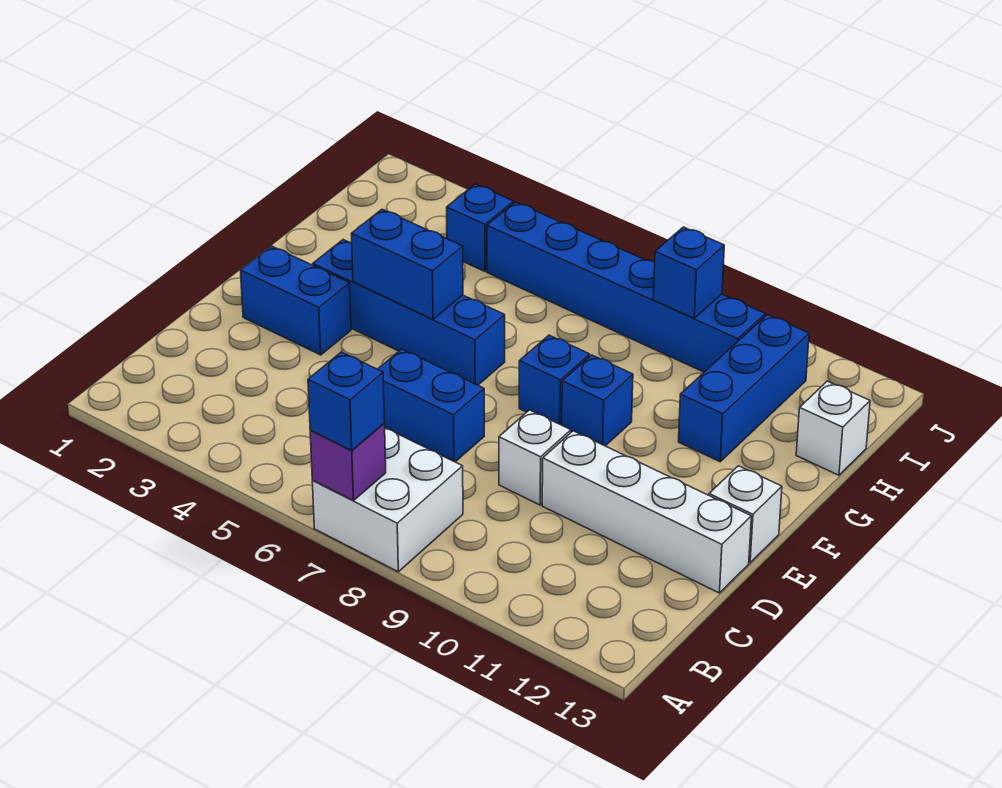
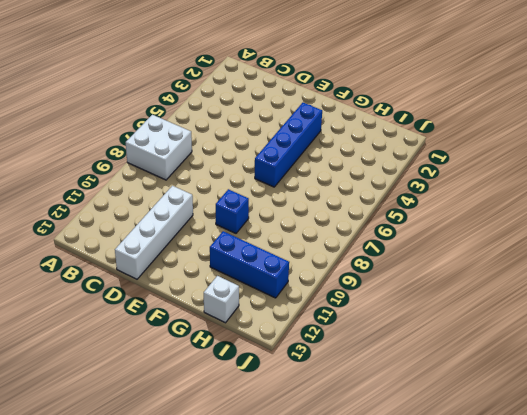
none -> blue brick D6:D7 level 1
none -> white brick D9 level 1
none -> blue brick E2:E3 level 1

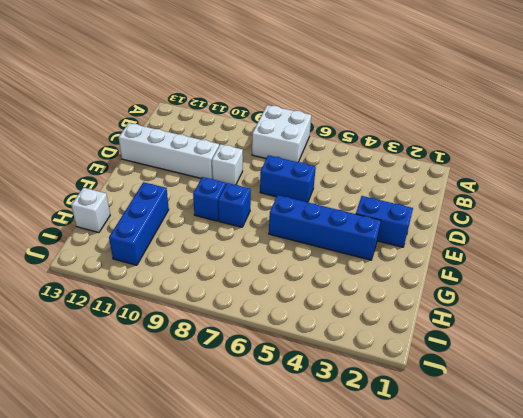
none -> white brick E13 level 1
none -> blue brick I4 level 1
none -> blue brick I5:I10 level 1

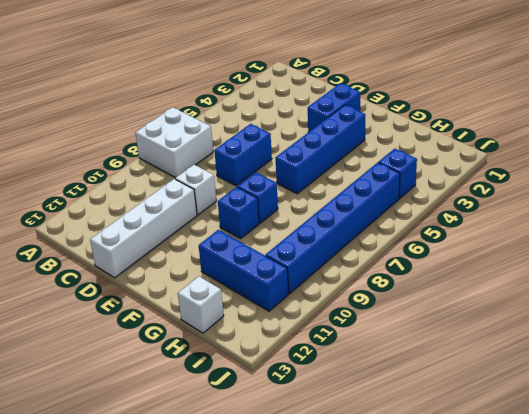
none -> white brick E13 level 1
none -> purple brick A7 level 2
none -> blue brick F4:F5 level 2

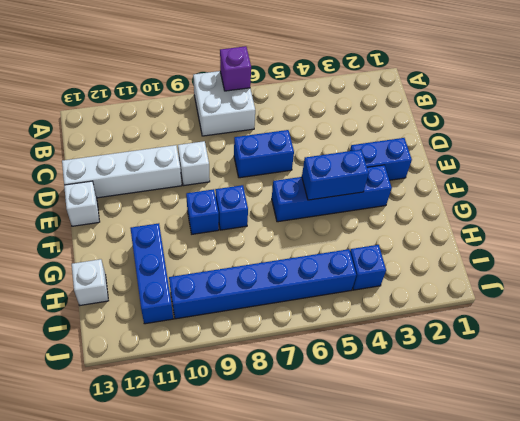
none -> blue brick I9 level 2
none -> blue brick A7 level 3

